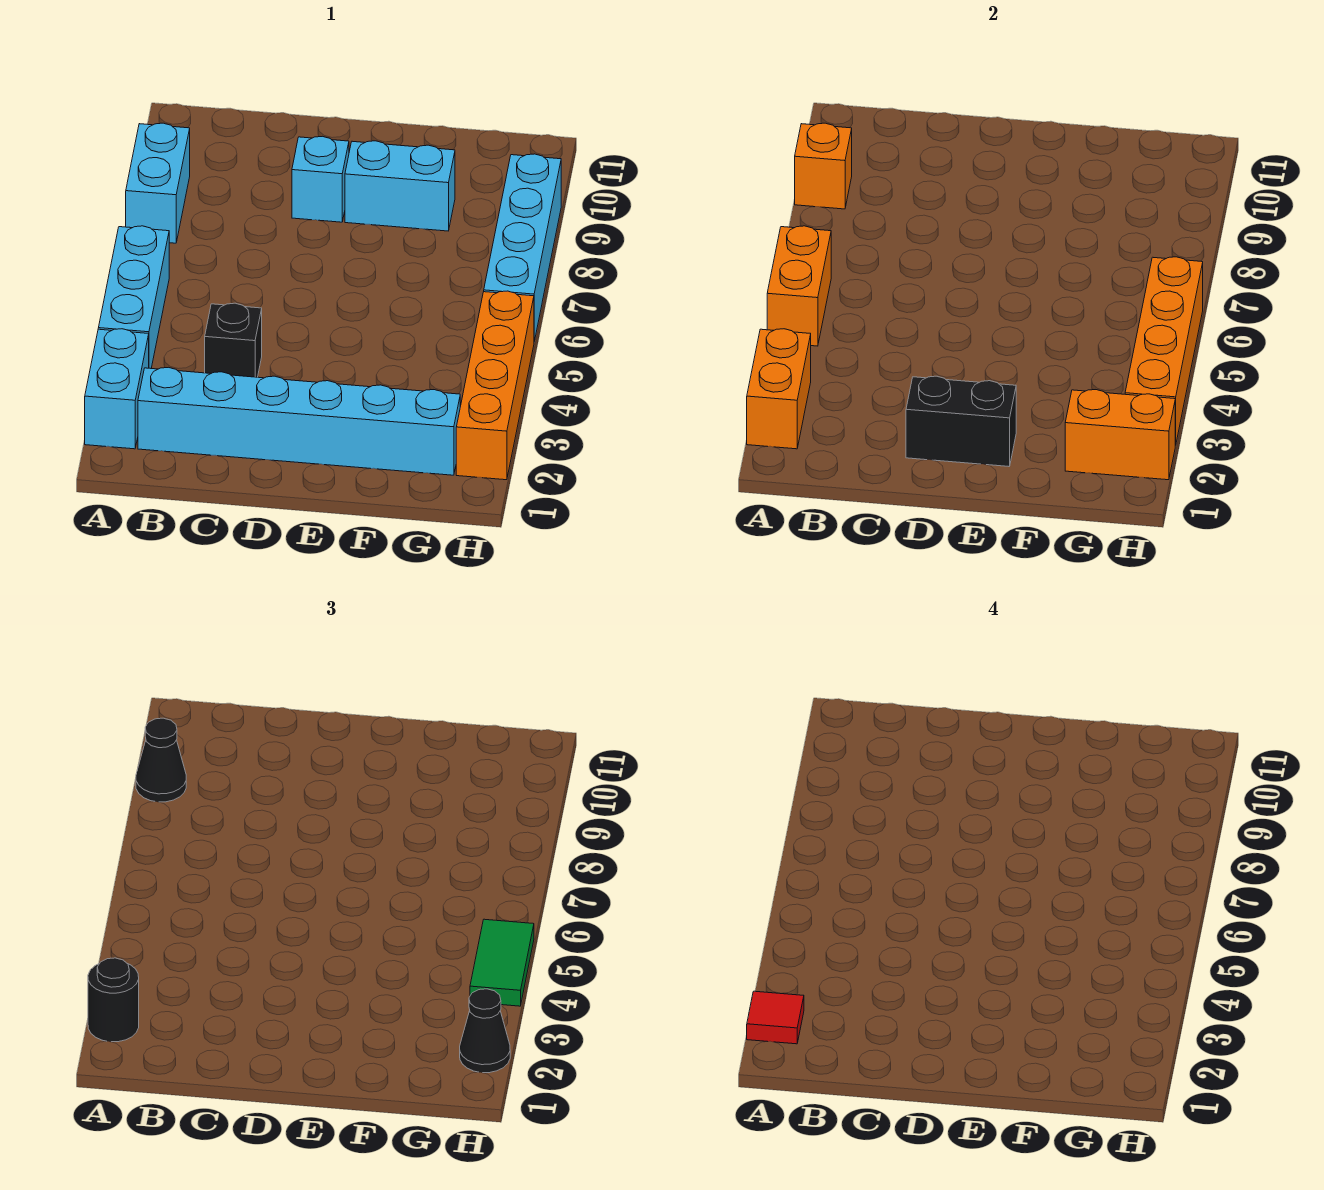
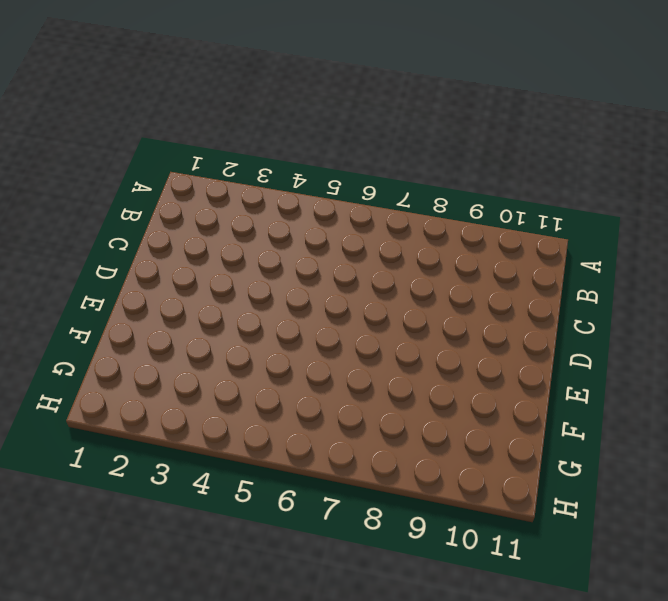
none -> cyan brick A2:A3 level 1
none -> cyan brick A4:A6 level 1
none -> cyan brick A8:A9 level 1

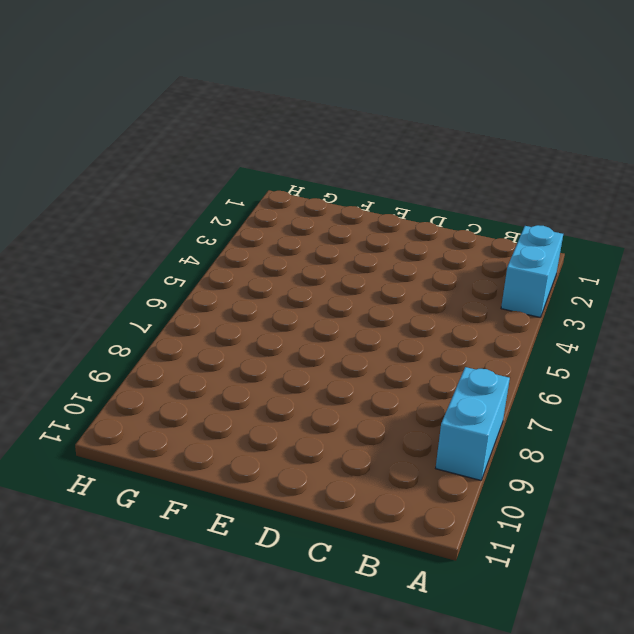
none -> cyan brick A4:A6 level 1
none -> cyan brick B2:G2 level 1
none -> black brick C4 level 1

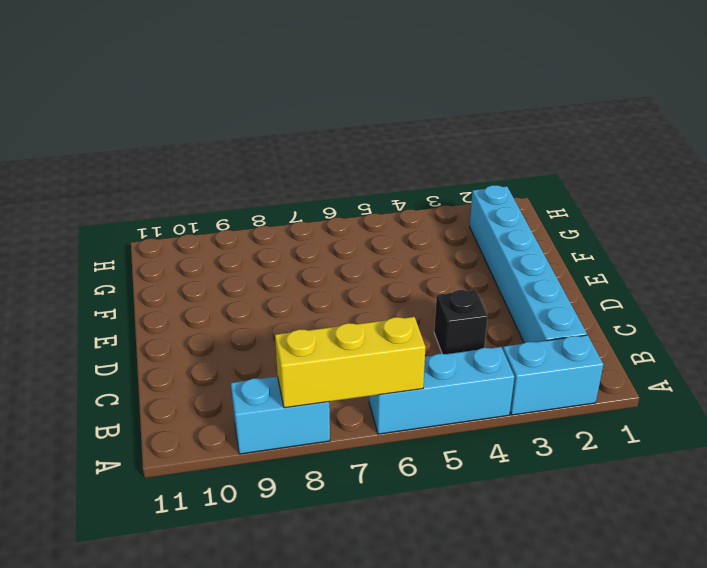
yellow brick A6:A8 level 2 -> orange brick A5:A6 level 2
none -> cyan brick D9 level 1
none -> cyan brick E9:F9 level 1
none -> orange brick H2:H5 level 1

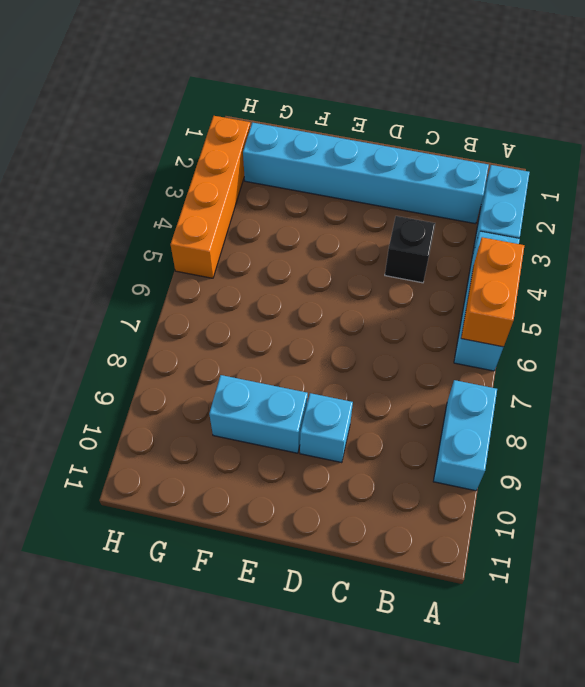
none -> cyan brick H6:H9 level 1
none -> orange brick A2:A3 level 2
none -> orange brick A9 level 2

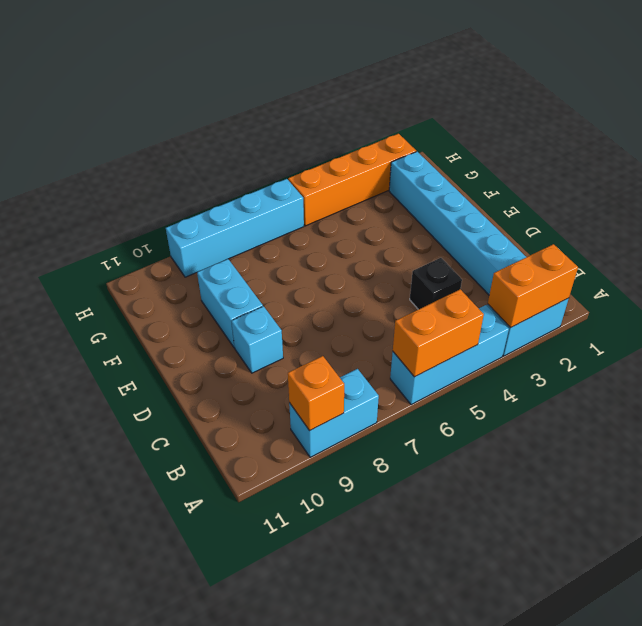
none -> black brick D2:E2 level 2
none -> orange brick G2:H2 level 2
none -> orange brick H3:H6 level 2

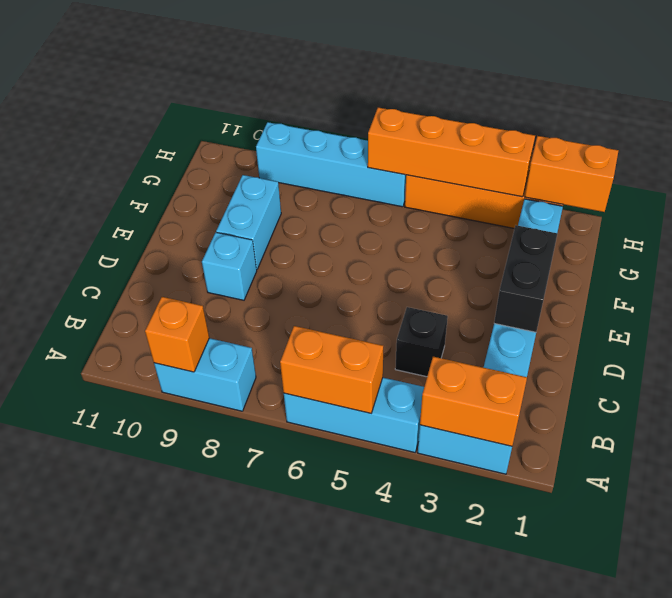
orange brick H1:H2 level 2 -> orange brick G2:H2 level 2
none -> black round brick A2 level 3
none -> black cone A9 level 3
none -> black cone H2 level 3

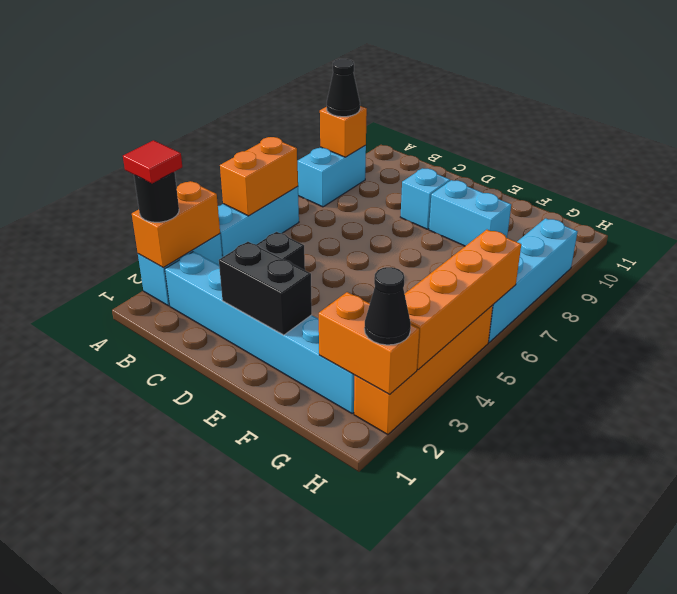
none -> green tile H4:H5 level 3

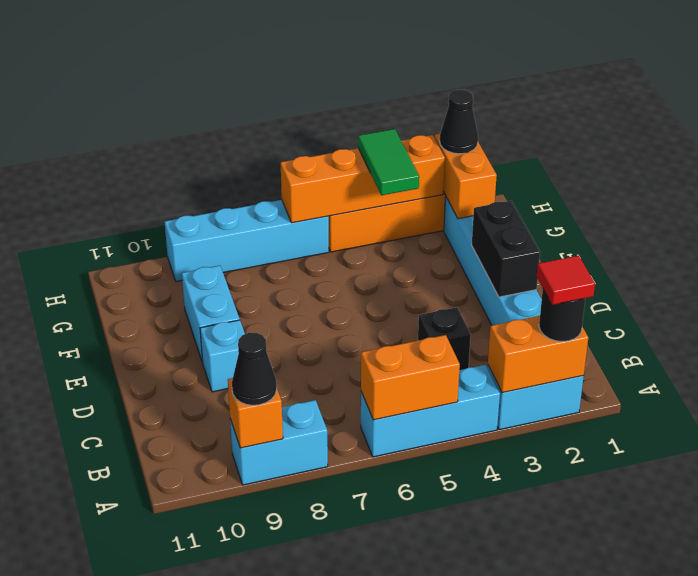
green tile G4:H4 level 3 -> green tile H4:H5 level 3

